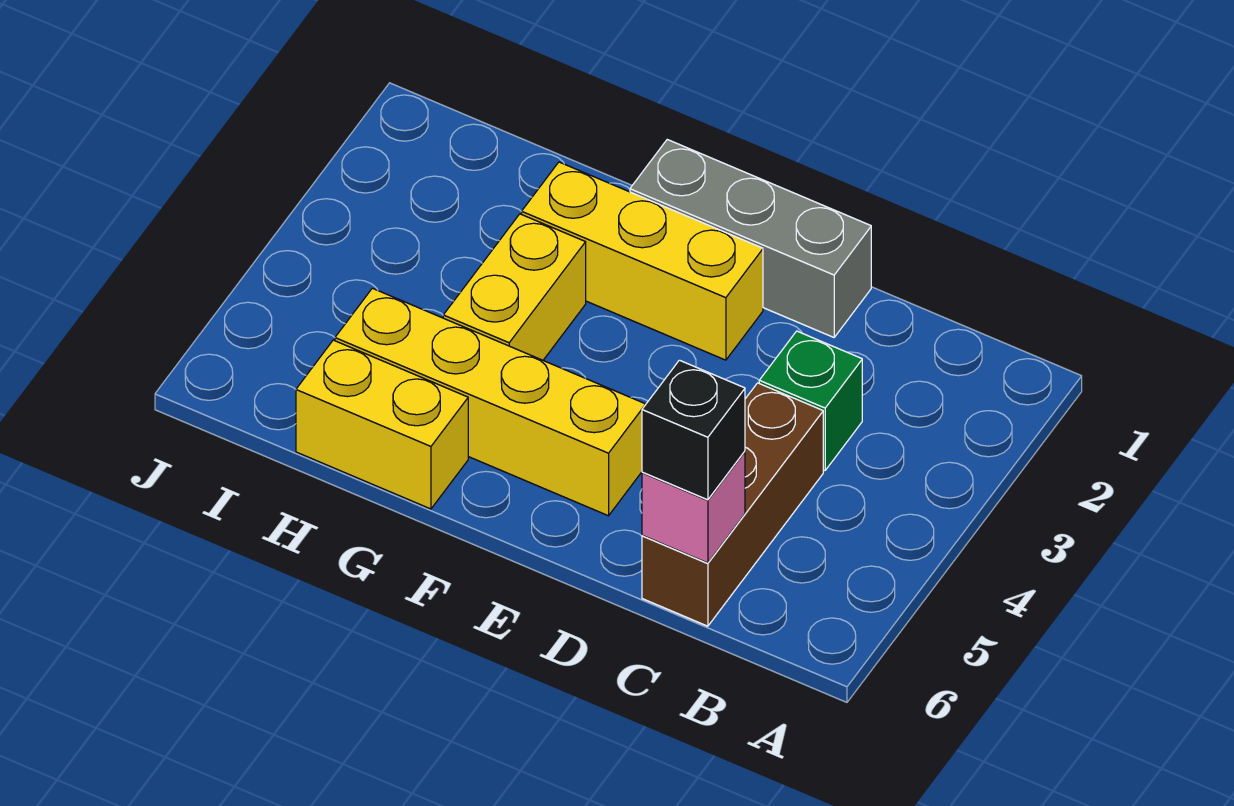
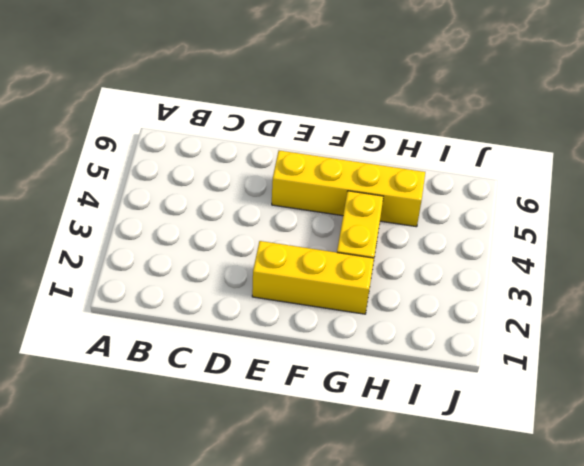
none -> green brick C3 level 1
none -> brown brick C4:C6 level 1

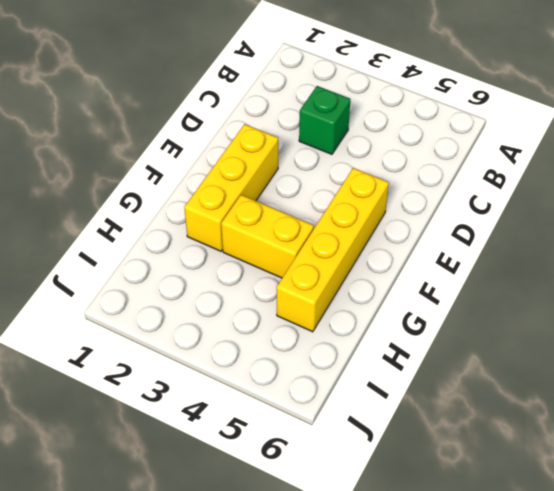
none -> brown brick C4:C6 level 1
none -> grey brick D1:F1 level 1

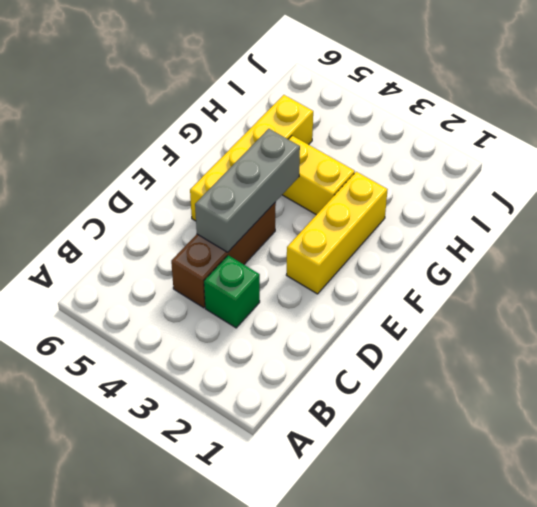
brown brick C4:E4 level 1 -> brown brick C4:C6 level 1
grey brick D4:F4 level 2 -> grey brick D1:F1 level 1
none -> yellow brick G6:H6 level 1
none -> pink brick C6 level 2

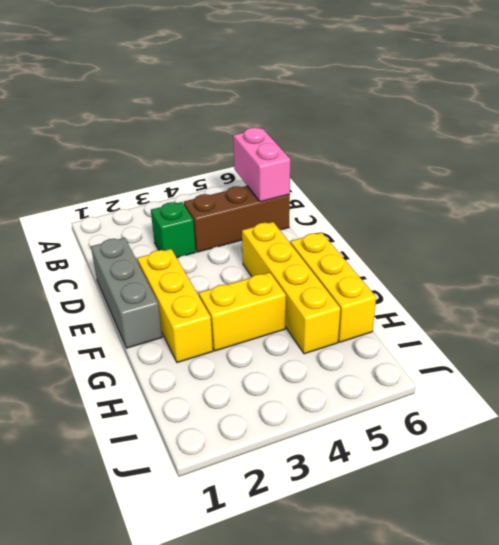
pink brick B6:C6 level 2 -> pink brick C6 level 2
yellow brick F6:H6 level 1 -> yellow brick G6:H6 level 1
none -> black brick C6 level 3

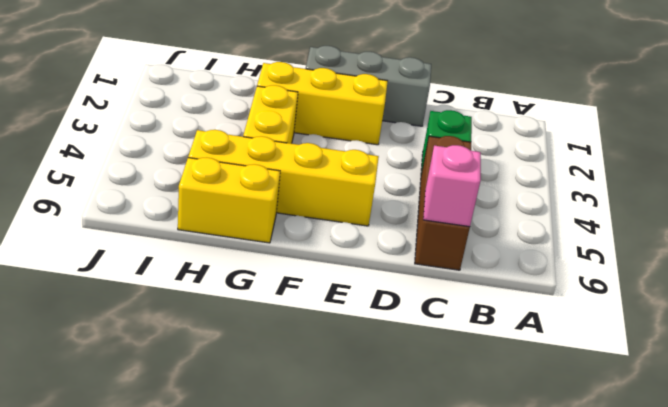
none -> black brick C6 level 3

